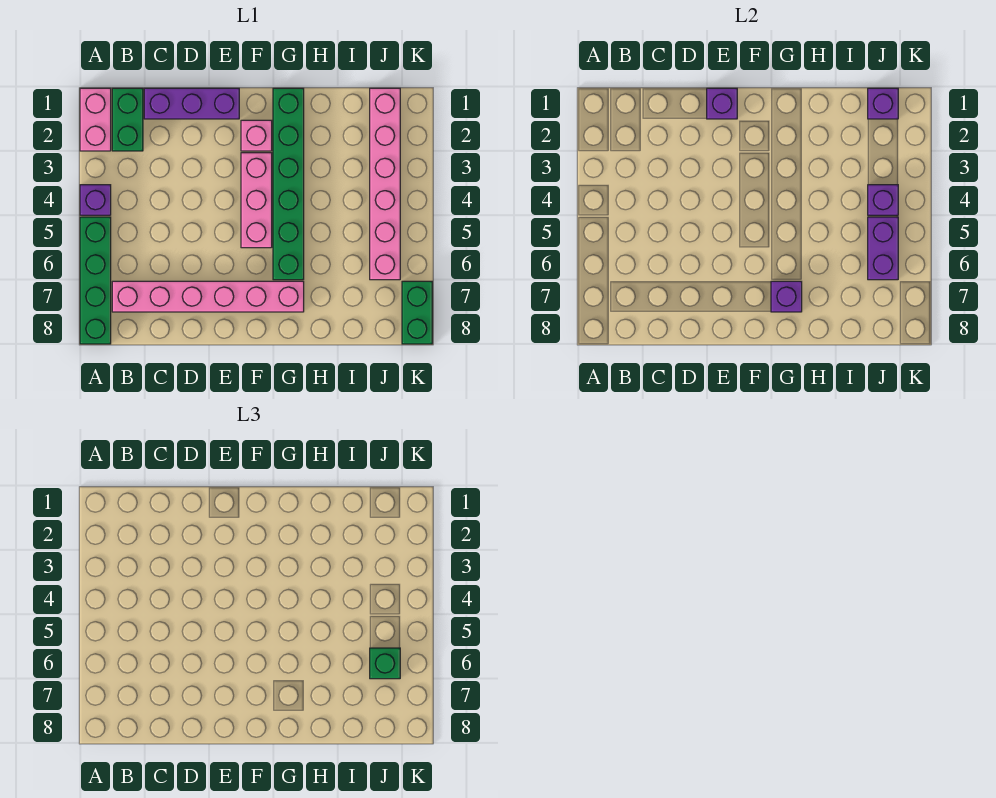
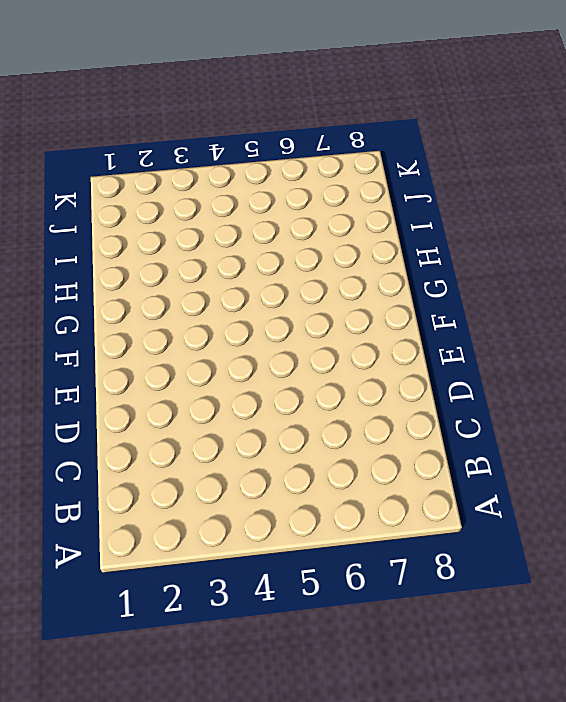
none -> pink brick A1:A2 level 1
none -> purple brick A4 level 1
none -> green brick A5:A8 level 1

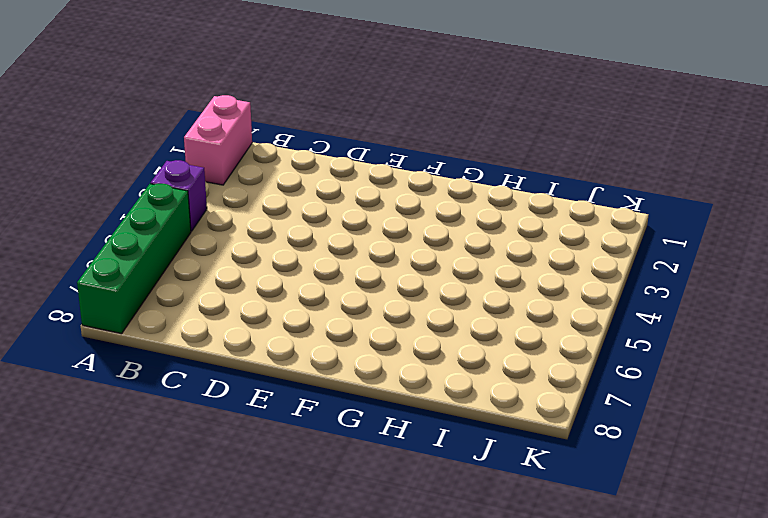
none -> green brick B1:B2 level 1
none -> pink brick B7:G7 level 1
none -> purple brick C1:E1 level 1

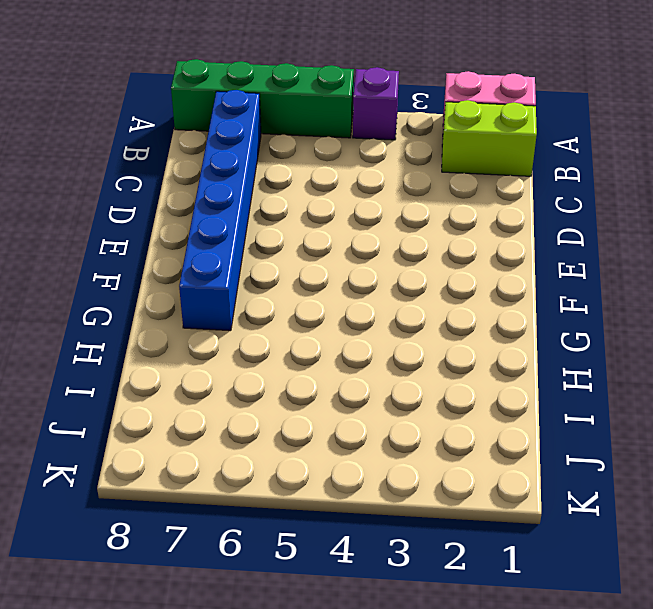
lime brick B1:B2 level 1 -> green brick B1:B2 level 1
blue brick B7:G7 level 1 -> pink brick B7:G7 level 1
none -> purple brick C1:E1 level 1
none -> pink brick F2 level 1
none -> pink brick F3:F5 level 1

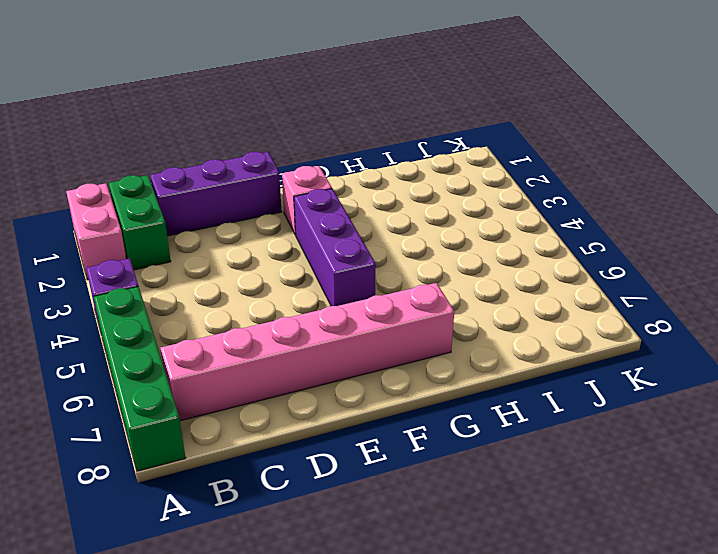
purple brick F3:F5 level 1 -> pink brick F3:F5 level 1
none -> green brick G1:G6 level 1
none -> pink brick J1:J6 level 1
none -> green brick K7:K8 level 1

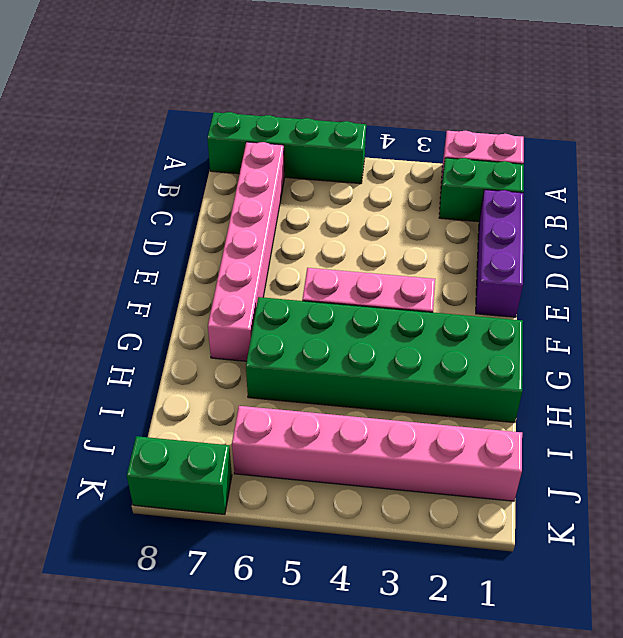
green brick G1:H6 level 1 -> green brick G1:G6 level 1
none -> purple brick A4 level 1
none -> pink brick F2 level 1
none -> purple brick E1 level 2

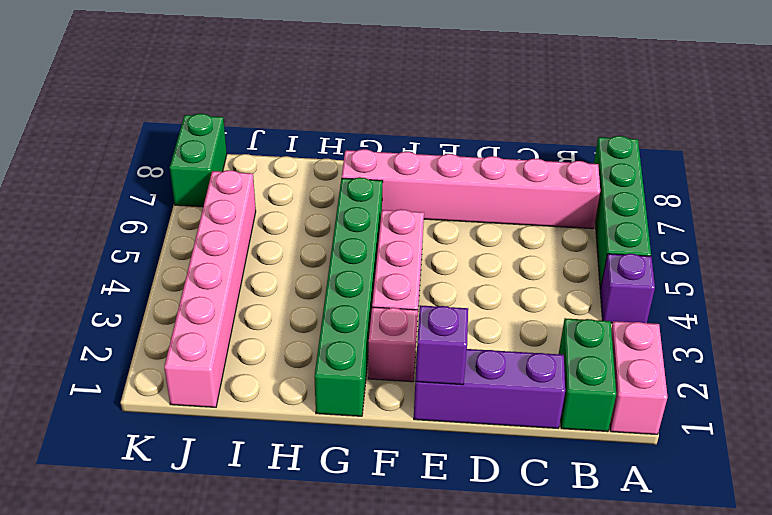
none -> purple brick G7 level 2
none -> purple brick J1 level 2
none -> purple brick J4 level 2

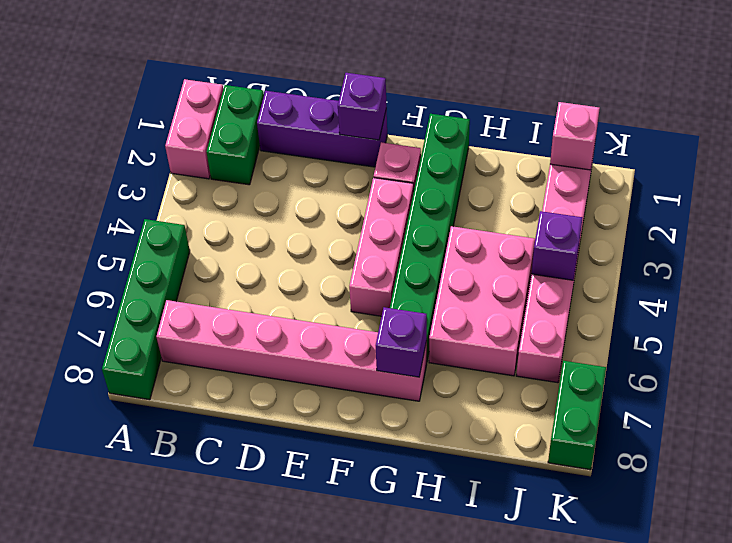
pink brick H4:I6 level 1 -> none
pink brick J1 level 2 -> purple brick J1 level 2
none -> purple brick A4 level 1
none -> purple brick J5:J6 level 2
none -> green brick J6 level 3

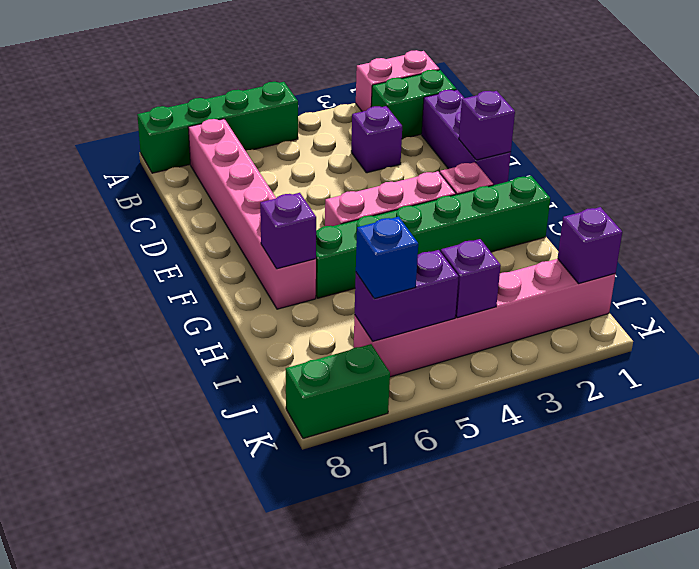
purple brick C3 level 1 -> purple brick A4 level 1
blue brick J6 level 3 -> green brick J6 level 3

